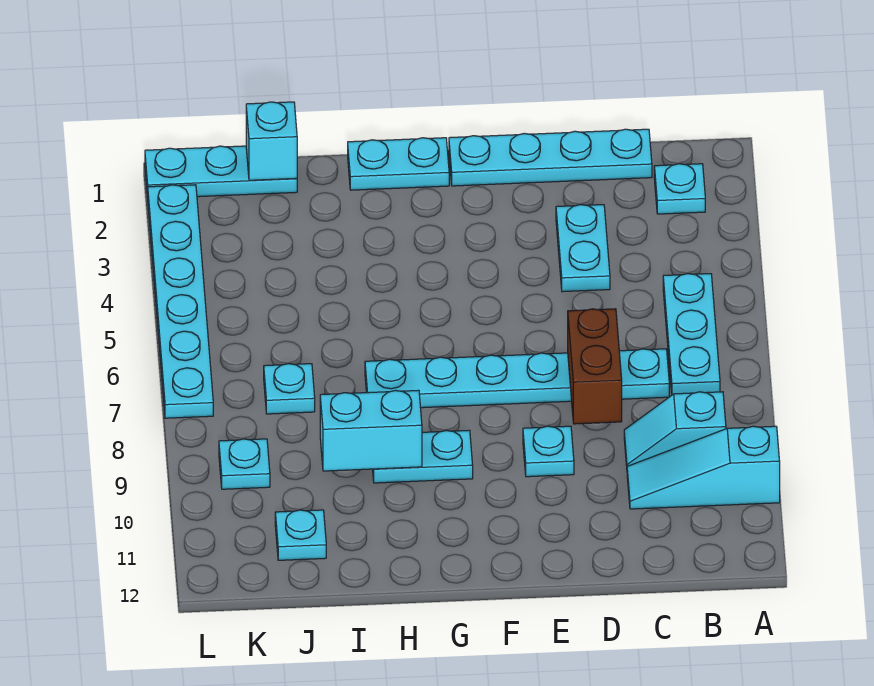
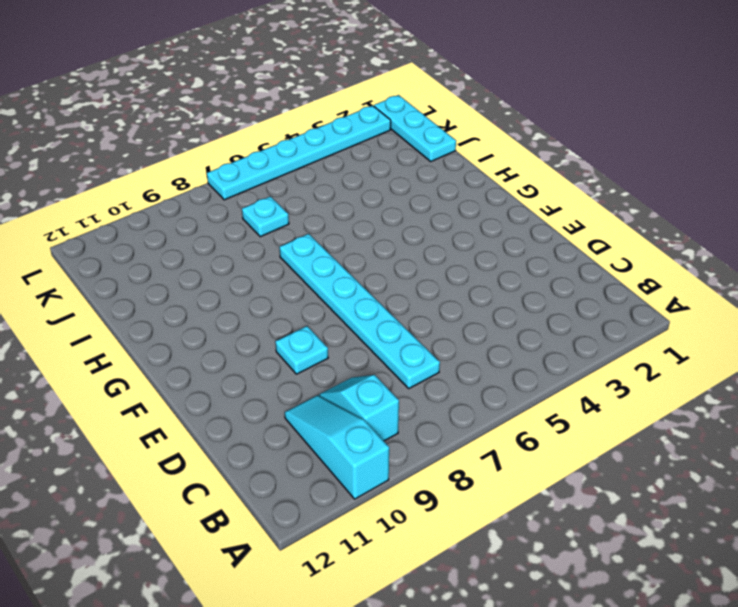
none -> cyan plate B2 level 1
none -> cyan plate B5:B7 level 1
none -> cyan plate C1:F1 level 1

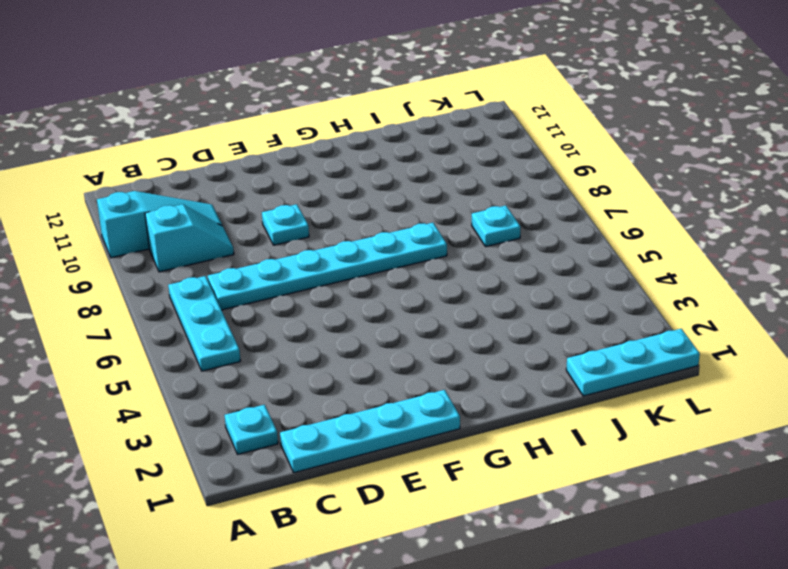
none -> cyan plate D3:D4 level 1
none -> cyan plate G1:H1 level 1
none -> cyan plate G9:H9 level 1

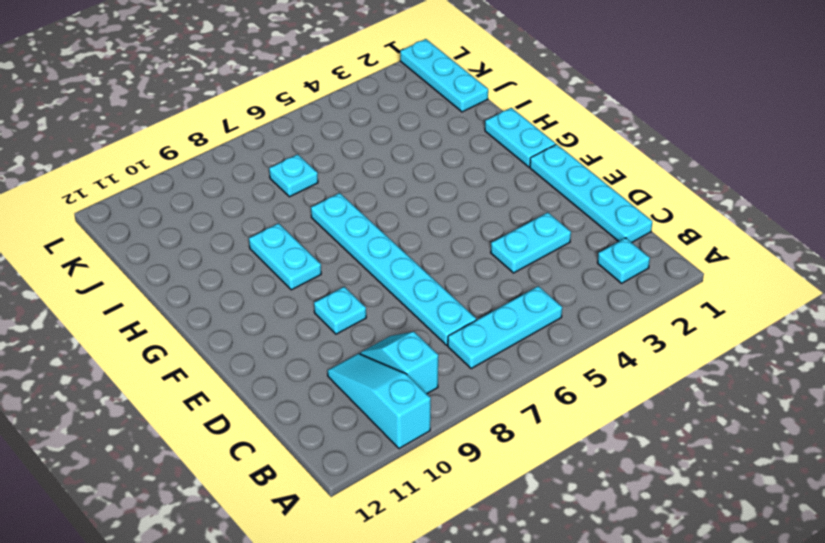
none -> cyan plate J11 level 1
none -> cyan plate K9 level 1
none -> cyan plate L2:L7 level 1

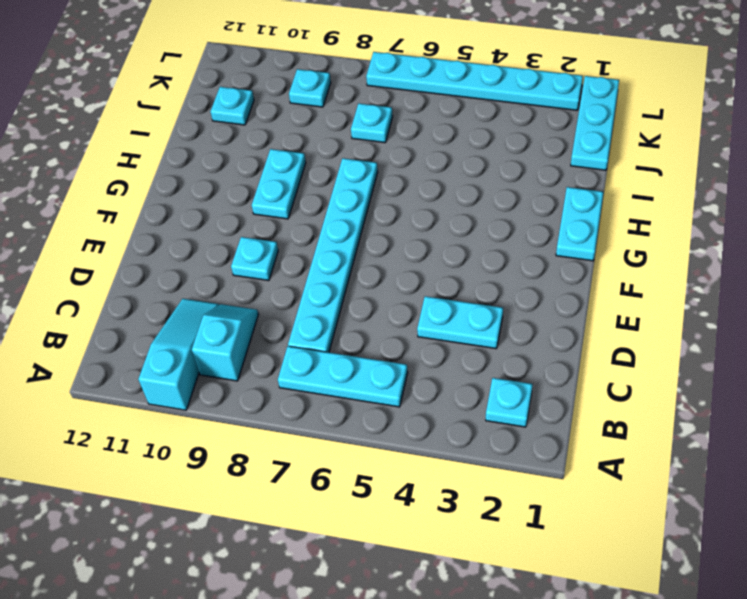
none -> cyan plate C1:F1 level 1
none -> brown brick D7:D8 level 2
none -> cyan brick H9:I9 level 2

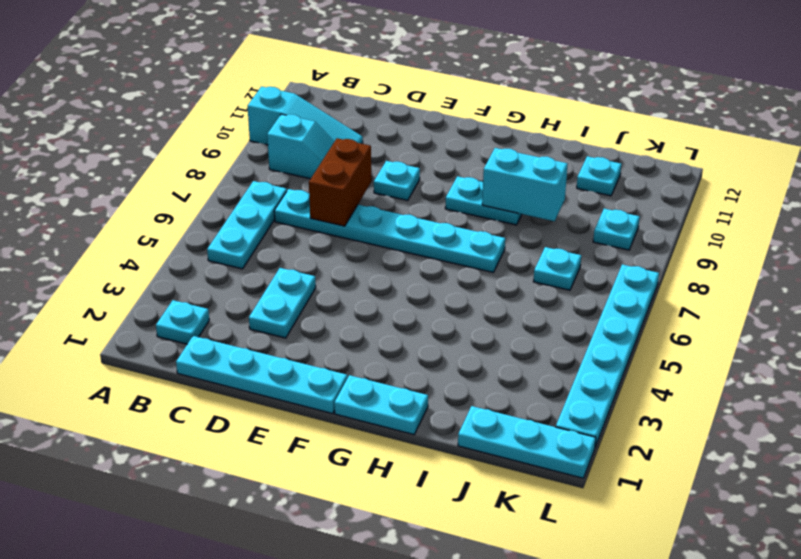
none -> cyan brick J1 level 2

